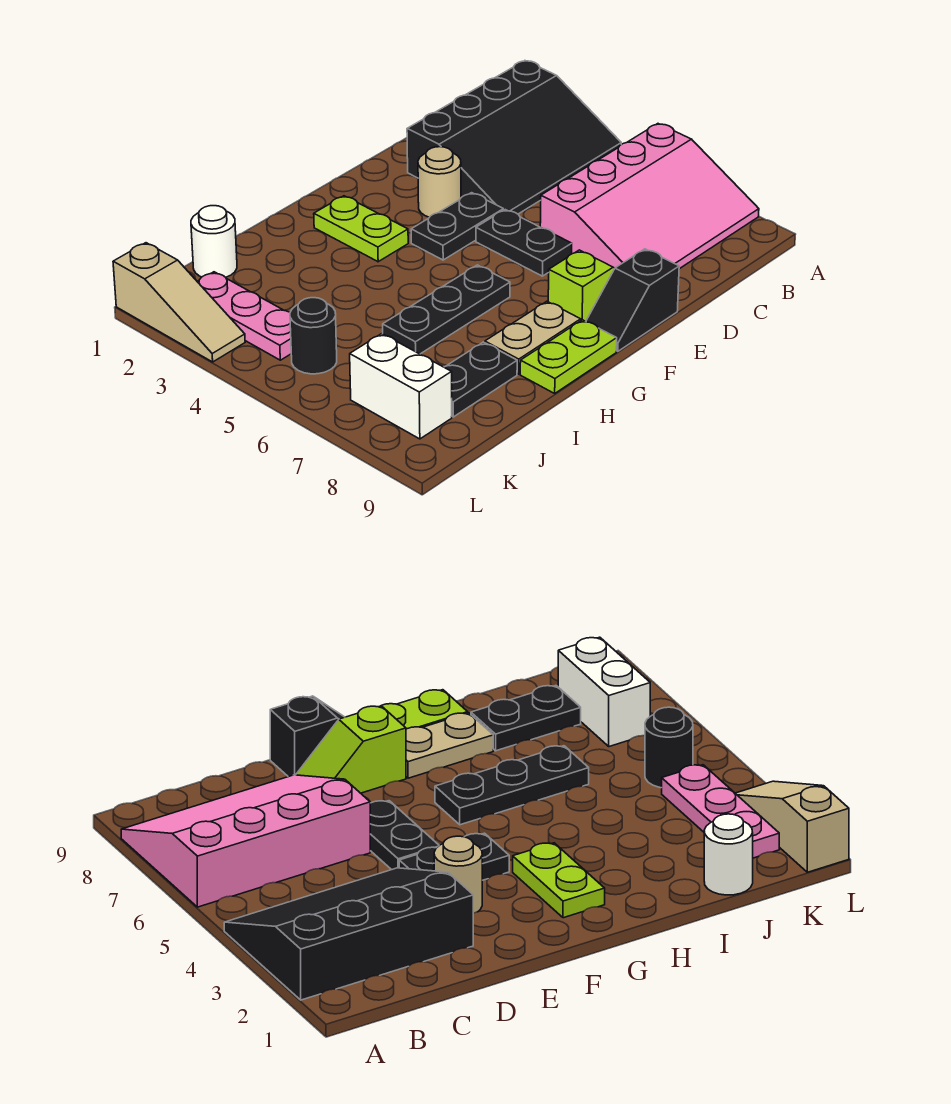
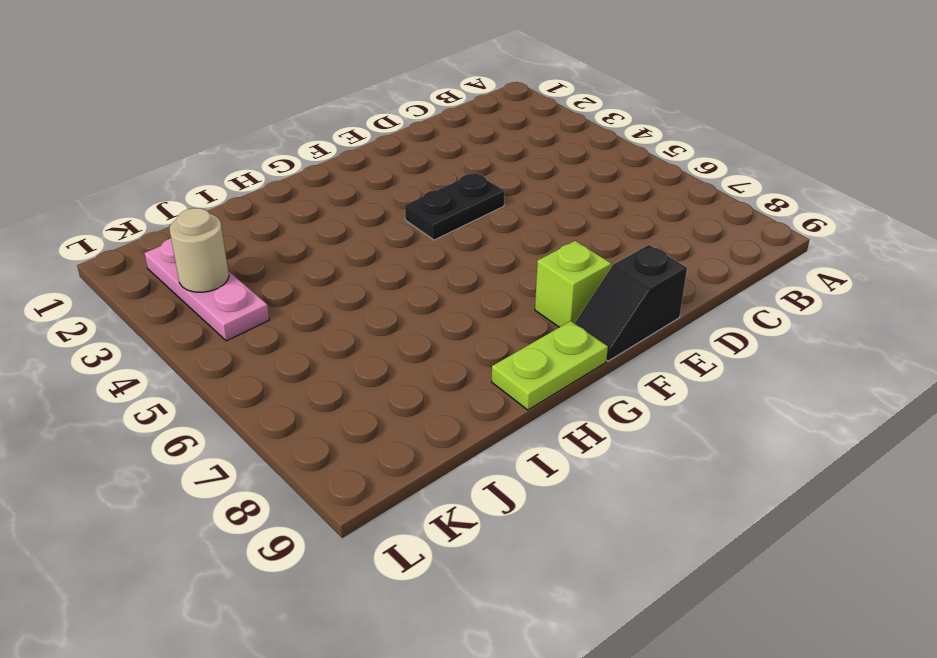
tan round brick K3 level 2 -> tan round brick E3 level 1
none -> black slope A2:D4 level 1 top 2
none -> pink slope A6:D8 level 1 top 6
none -> black plate E5:E6 level 1

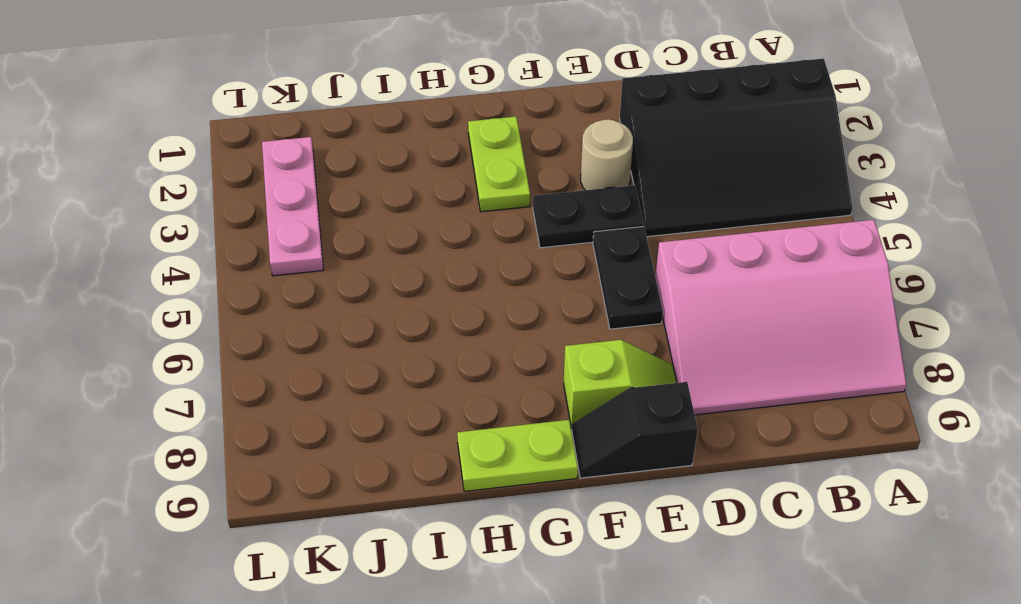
none -> black plate G6:I6 level 1
none -> tan plate G8:H8 level 1
none -> black plate I8:J8 level 1

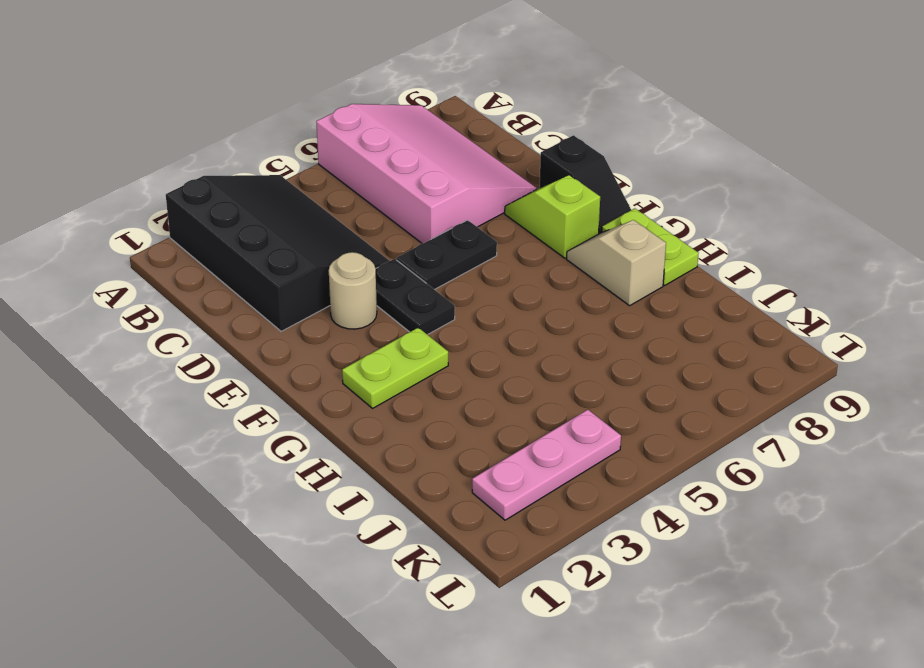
tan slope G8:H8 level 1 top H -> tan plate G8:H8 level 1
none -> black plate G6:I6 level 1
none -> black plate I8:J8 level 1
none -> white round brick J1 level 1

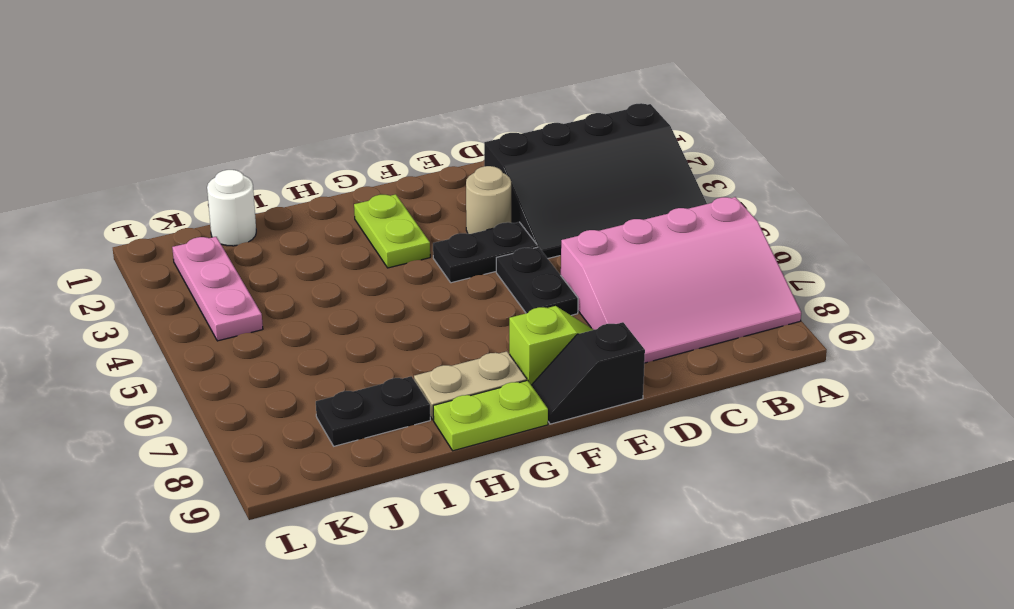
none -> black plate G6:I6 level 1
none -> black round brick K5 level 1
none -> white brick K7:K8 level 1

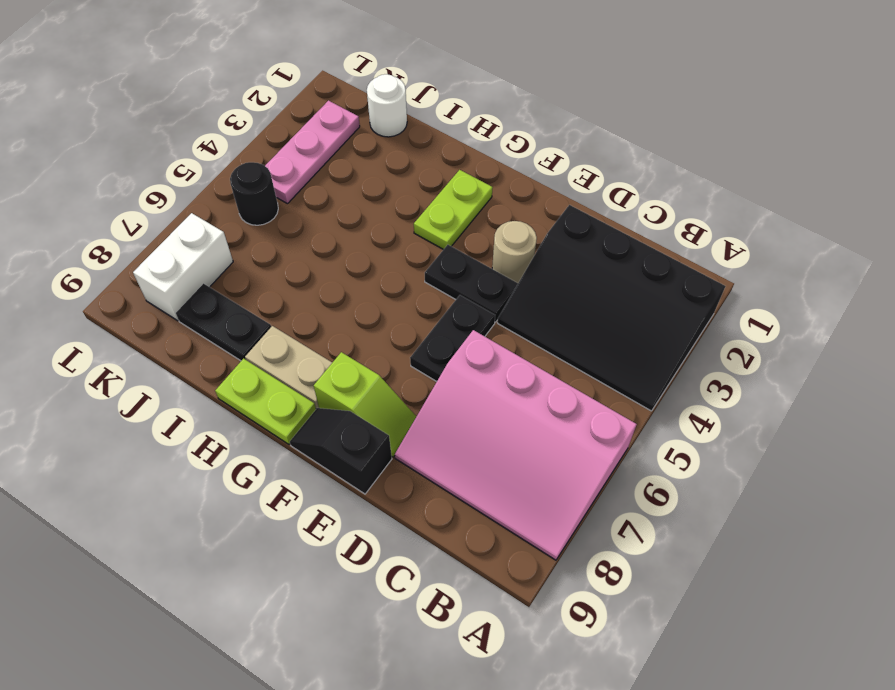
none -> black plate G6:I6 level 1
none -> tan slope L1:L3 level 1 top 1

